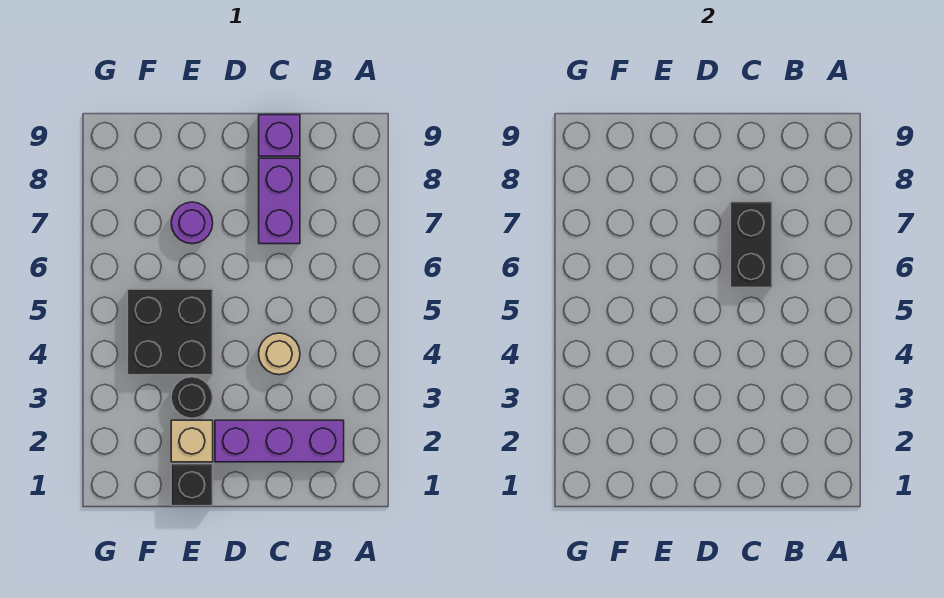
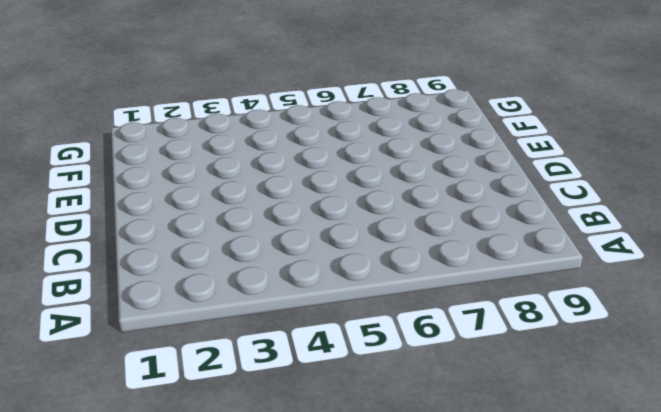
none -> purple brick B2:D2 level 1
none -> tan round brick C4 level 1

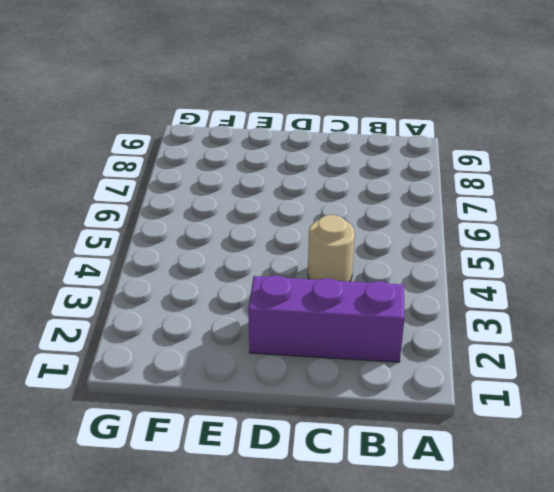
none -> purple brick C7:C8 level 1
none -> purple brick C9 level 1

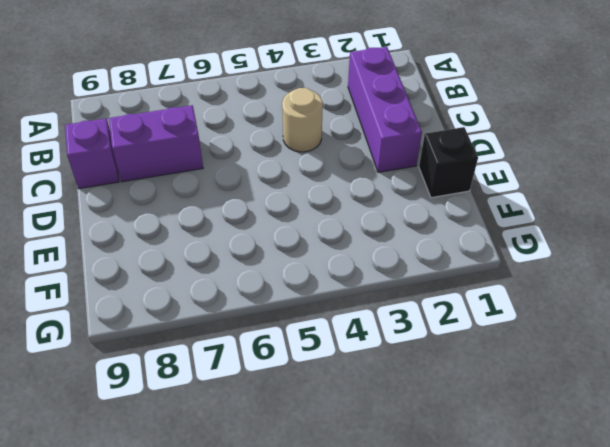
none -> tan brick E2 level 1
none -> black round brick E3 level 1

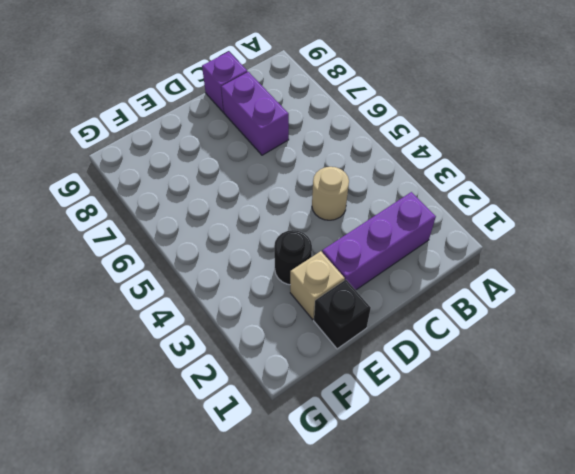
none -> black brick E4:F5 level 1
none -> purple round brick E7 level 1

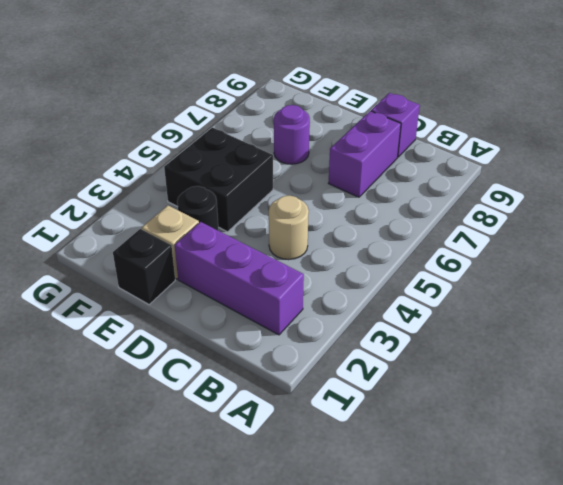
none -> black brick C6:C7 level 2

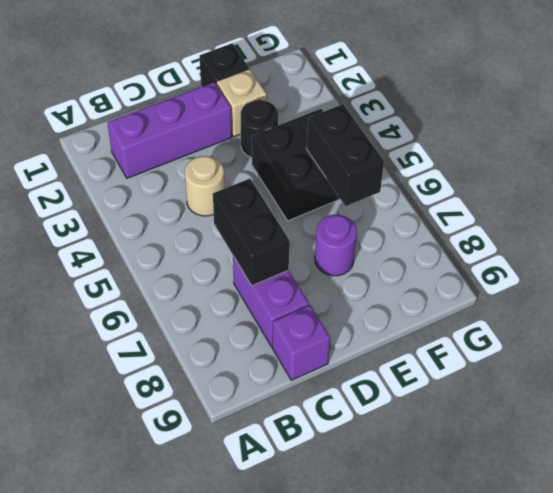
black brick F5:F6 level 2 -> none

